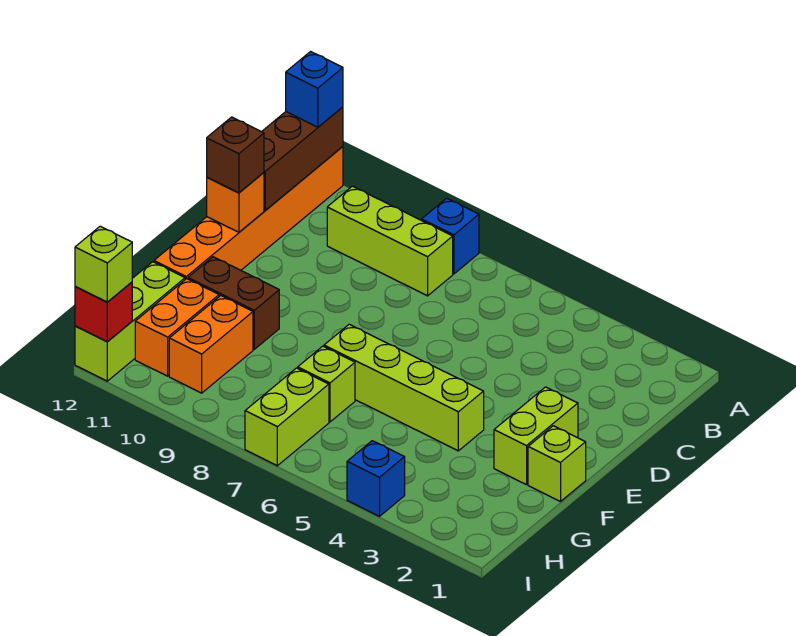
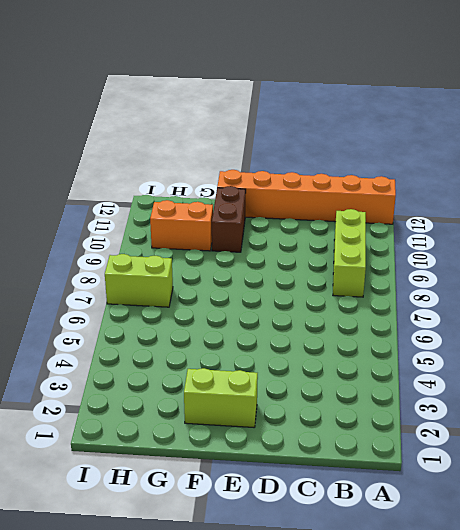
none -> blue brick A8 level 1
none -> lime brick F1 level 1
none -> lime brick F4:F7 level 1

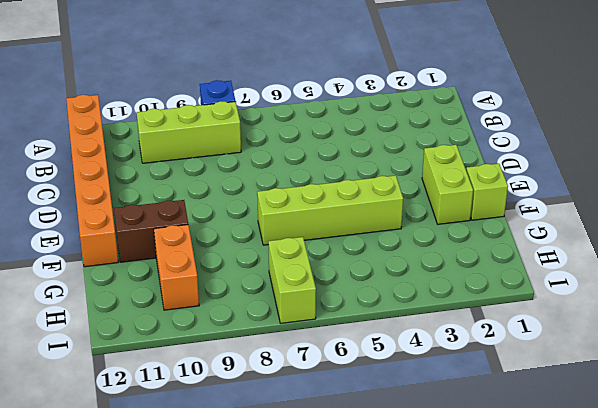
none -> lime brick G7 level 1
none -> orange brick G11:H11 level 1
none -> lime brick G12:I12 level 1

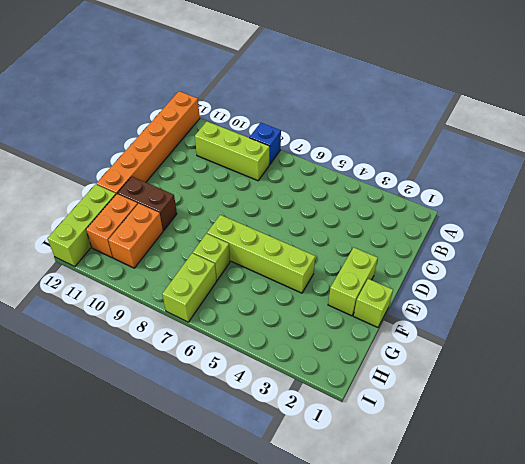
none -> blue brick I4 level 1
none -> brown brick A12:C12 level 2
none -> orange brick D12 level 2

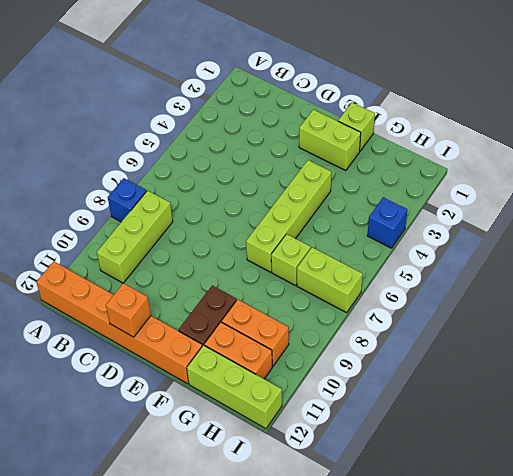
none -> brown brick A12:C12 level 2
none -> red brick I12 level 2
none -> blue brick A12 level 3

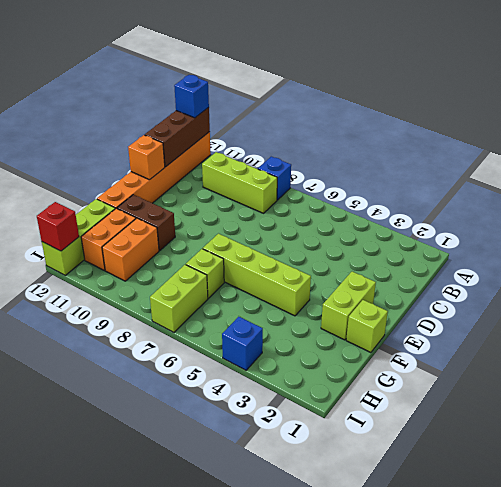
none -> brown brick D12 level 3
none -> lime brick I12 level 3

